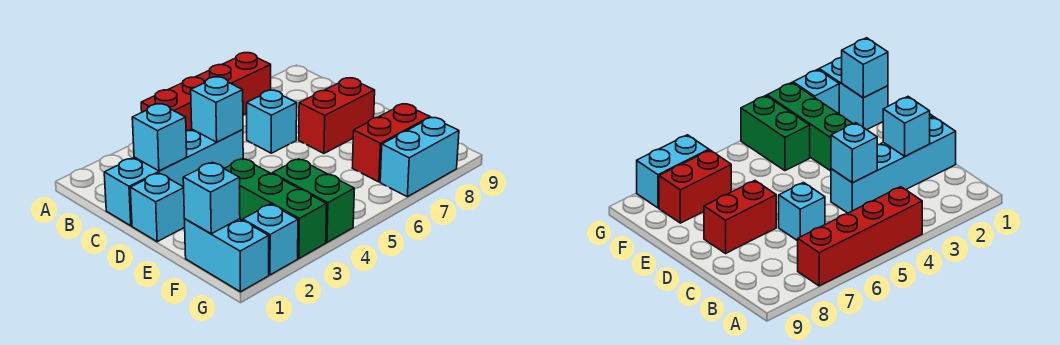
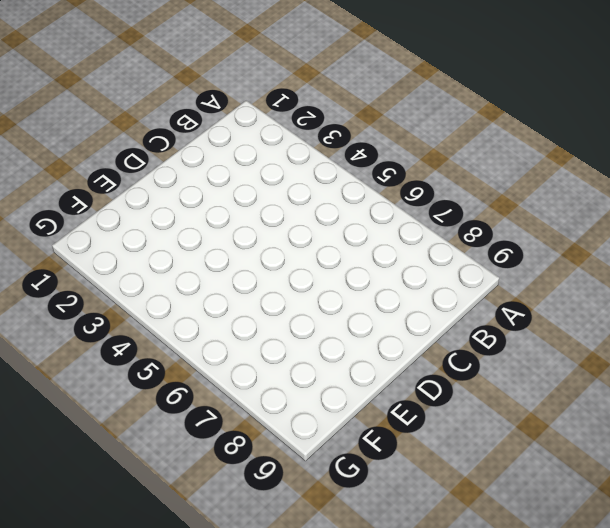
none -> red brick A4:A7 level 1
none -> cyan brick C1:C4 level 1
none -> cyan brick C6 level 1

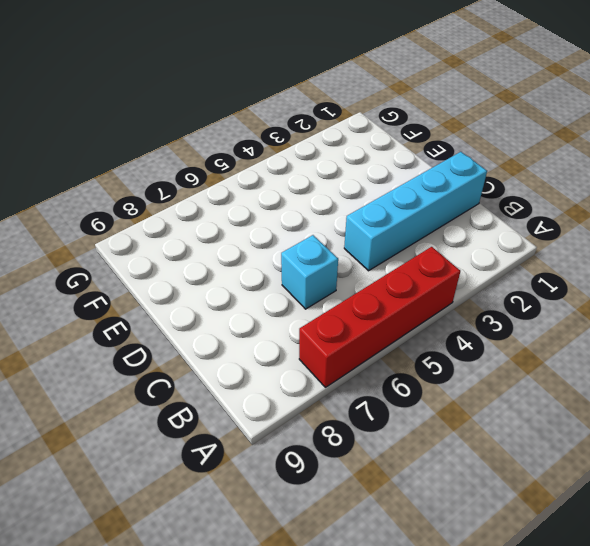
none -> cyan brick D1 level 1
none -> red brick D7:D8 level 1
none -> green brick E3:G3 level 1

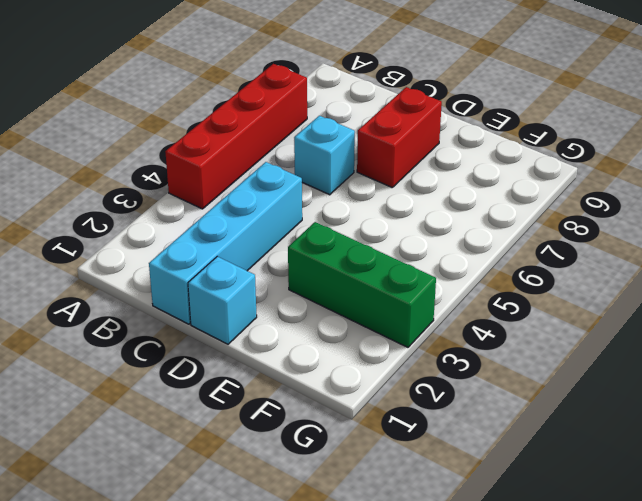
none -> cyan brick F1:G1 level 1
none -> green brick F4:G4 level 1
none -> red brick F7:F8 level 1

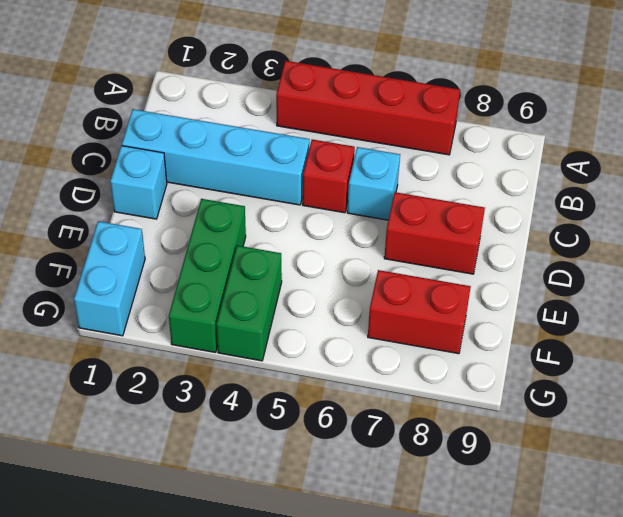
red brick C5 level 1 -> none
none -> cyan brick G2 level 1
none -> cyan brick G7:G8 level 1
none -> cyan brick C2 level 2

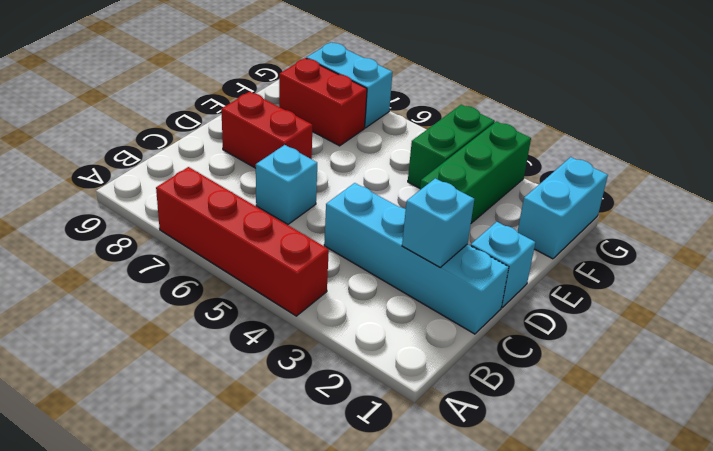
none -> cyan brick G2 level 1
none -> cyan brick C4 level 2
none -> cyan brick F1 level 2

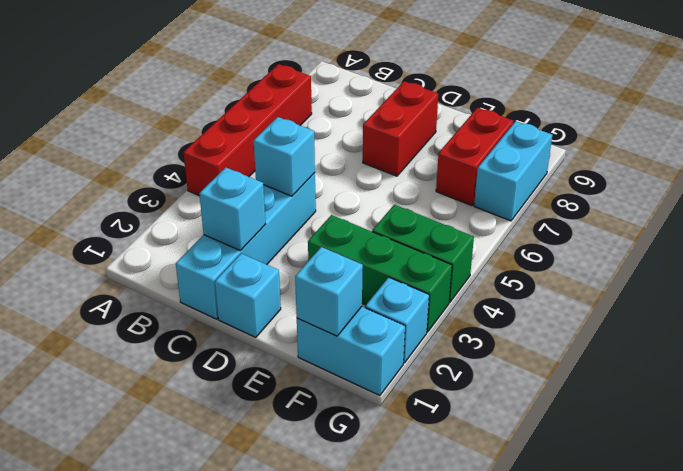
none -> cyan brick C6 level 1

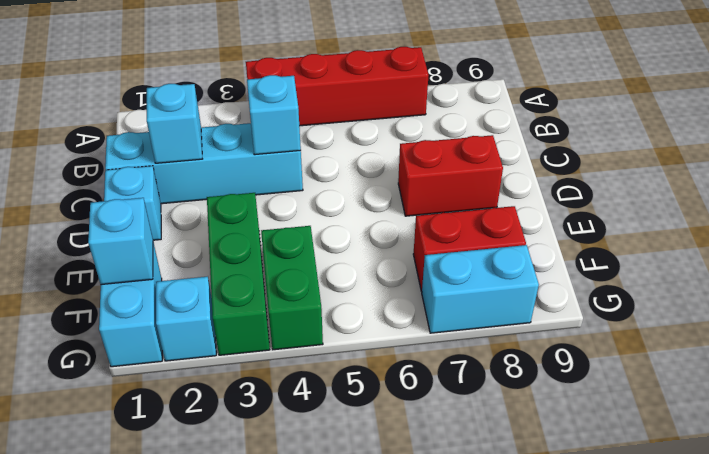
none -> cyan brick C6 level 1

